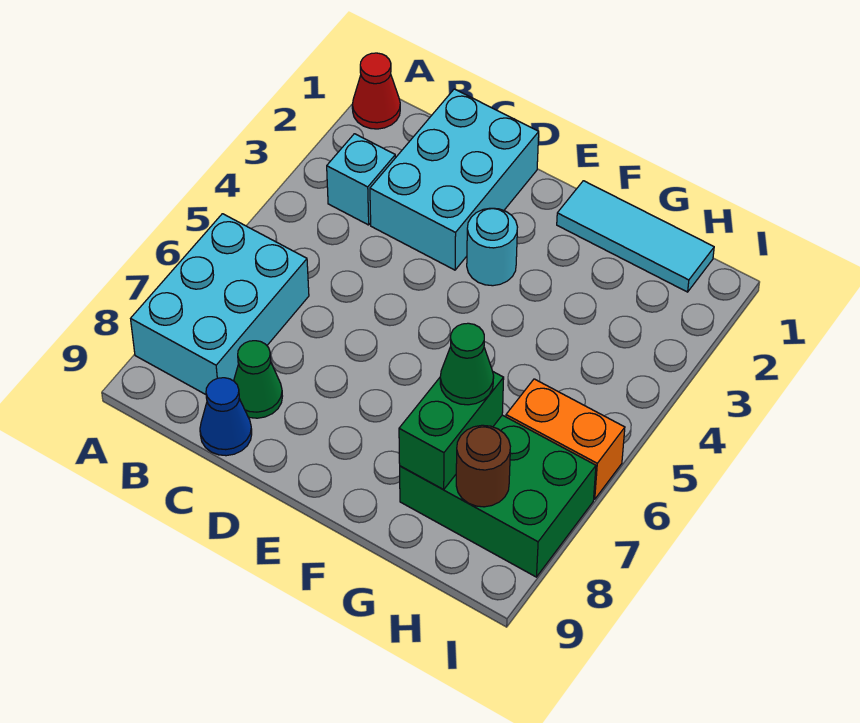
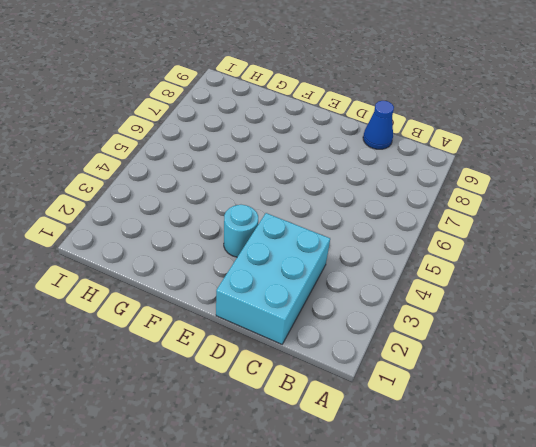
none -> red cone A1 level 1
none -> cyan brick A6:B8 level 1
none -> cyan brick B3 level 1

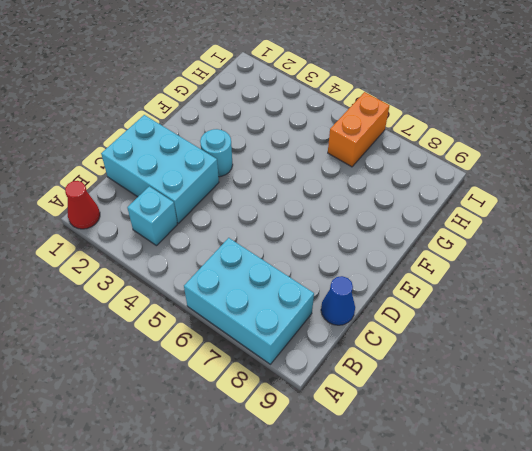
none -> green cone C8 level 1
none -> cyan tile F1:H1 level 1
none -> green brick G7:I8 level 1

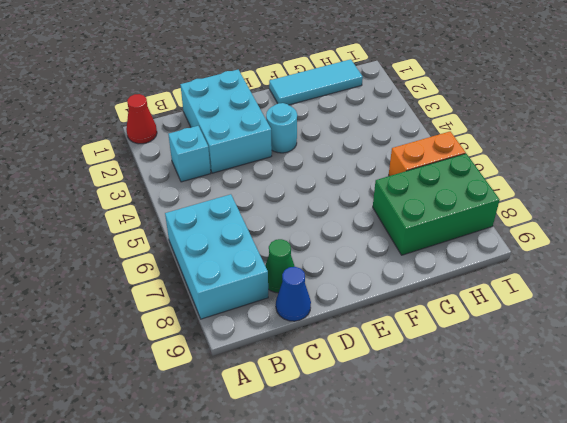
none -> green brick G7:G8 level 2
none -> brown round brick H8 level 2
none -> green cone G7 level 3

